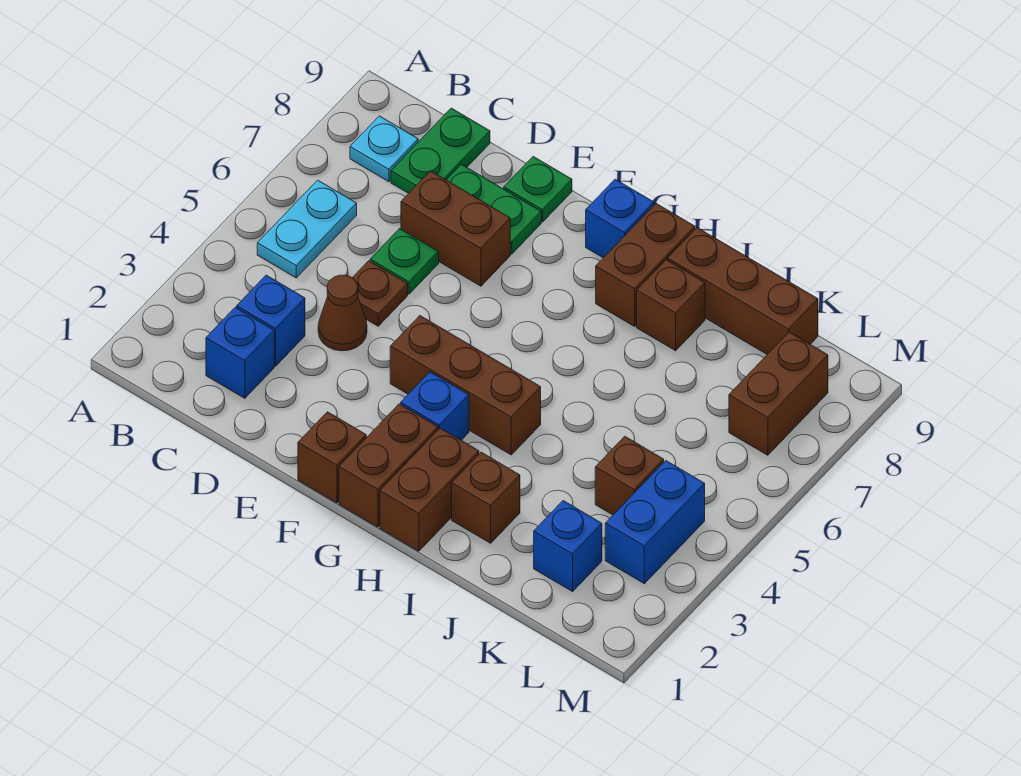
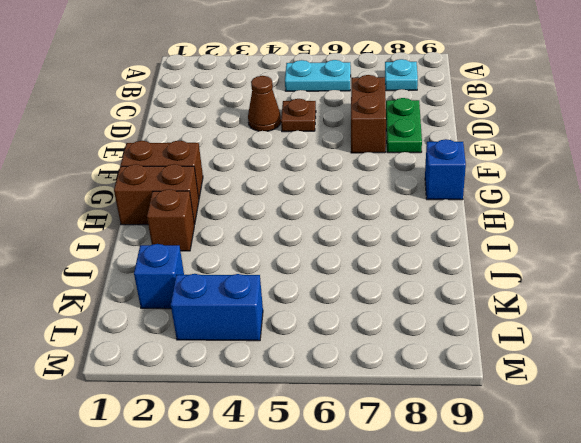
none -> blue brick C2 level 1
none -> blue brick C3 level 1
none -> green plate C8:C9 level 1

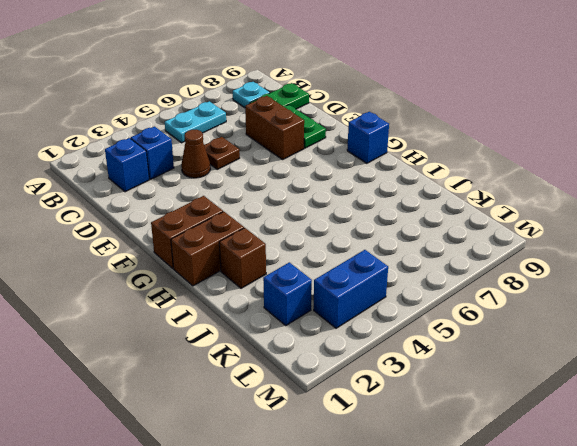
none -> green plate D6 level 1
none -> green plate E9 level 1
none -> brown brick F1 level 1

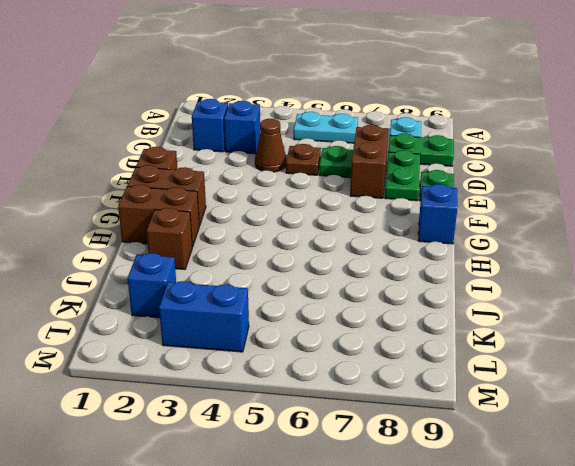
none -> brown brick F4:H4 level 1
none -> blue brick G3 level 1
none -> brown brick H8:H9 level 1

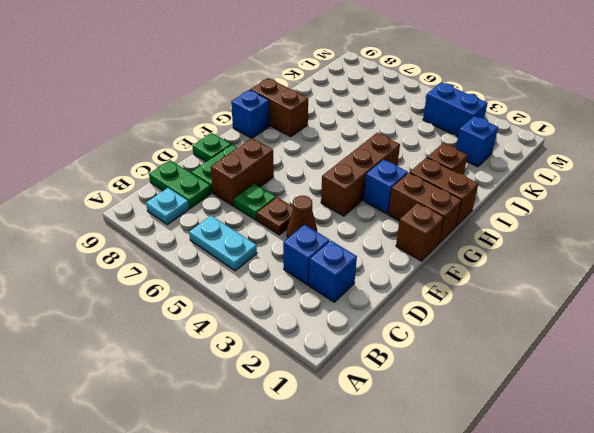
none -> brown brick I8 level 1
none -> brown brick I9:K9 level 1
none -> brown brick K4 level 1

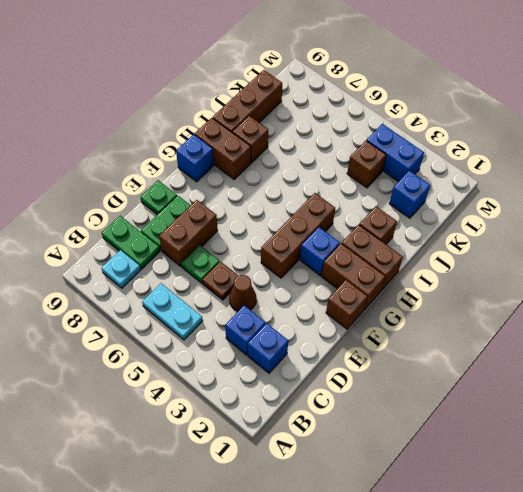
none -> brown brick L7:L8 level 1

